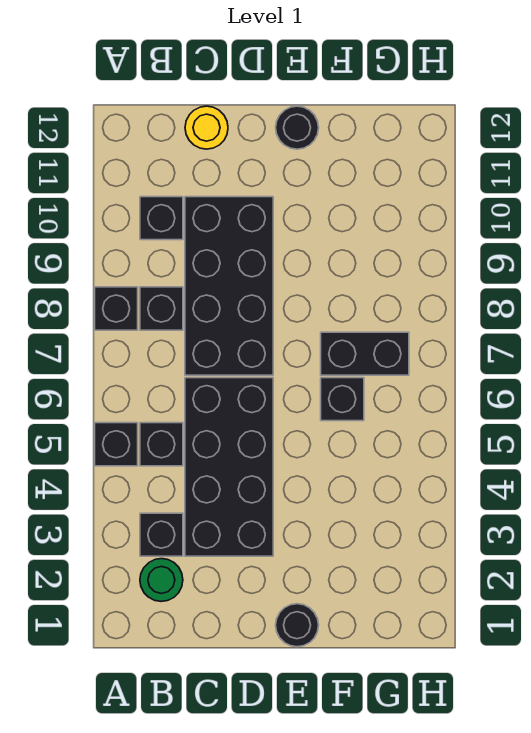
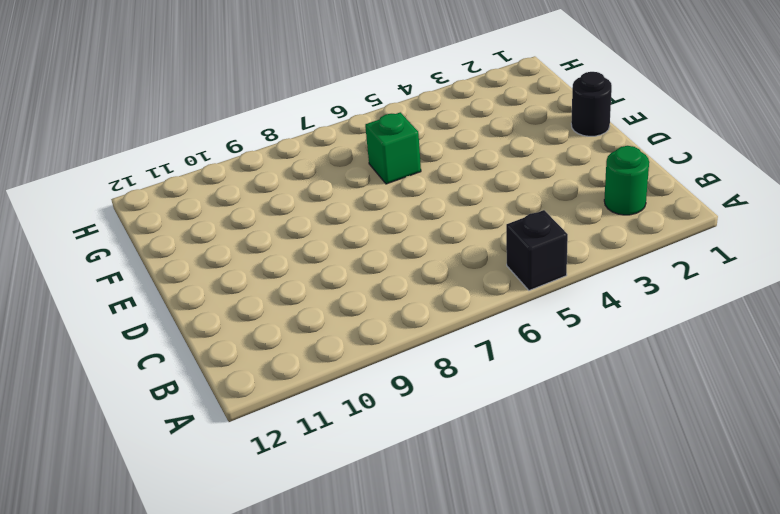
green brick F6 level 1 -> black brick F6 level 1
none -> black brick A8 level 1
none -> black brick B3 level 1
none -> black brick B5 level 1

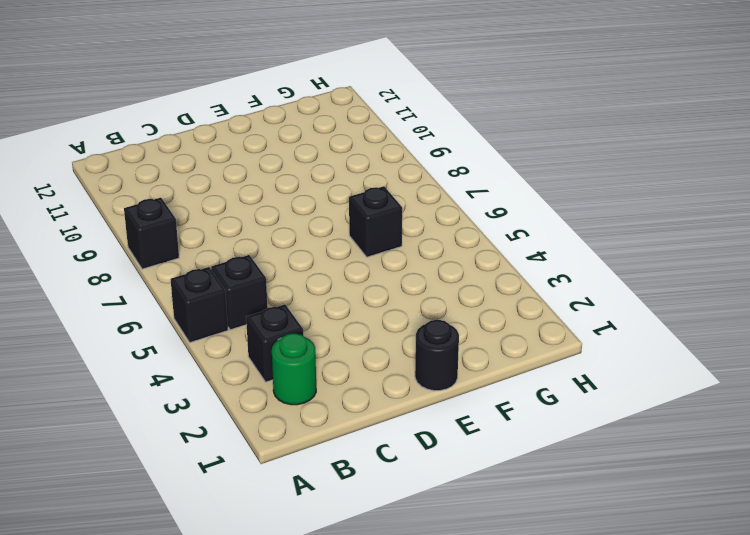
none -> black brick B8 level 1
none -> black brick B10 level 1
none -> black brick C3:D6 level 1

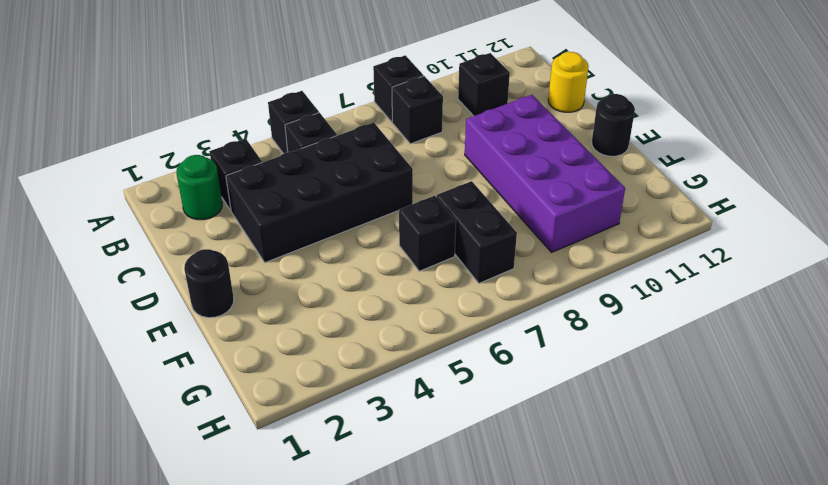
purple brick D9:G10 level 1 -> black brick C7:D10 level 1

